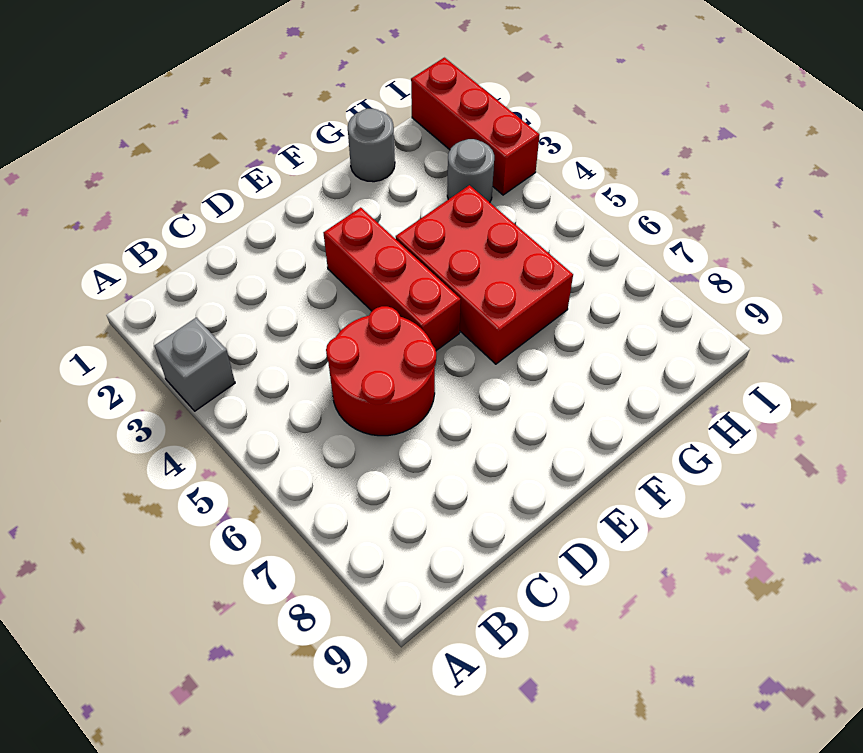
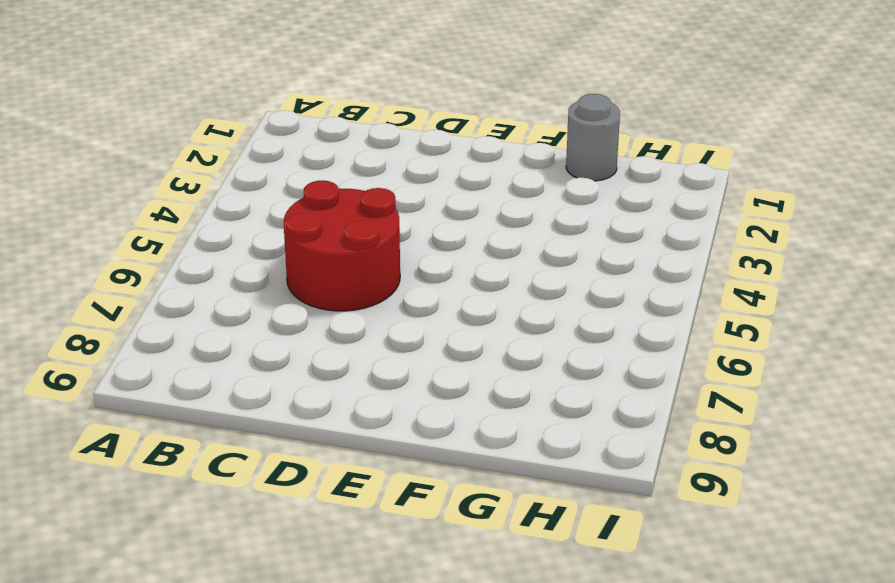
none -> grey brick A3 level 1
none -> red brick E3:E5 level 1

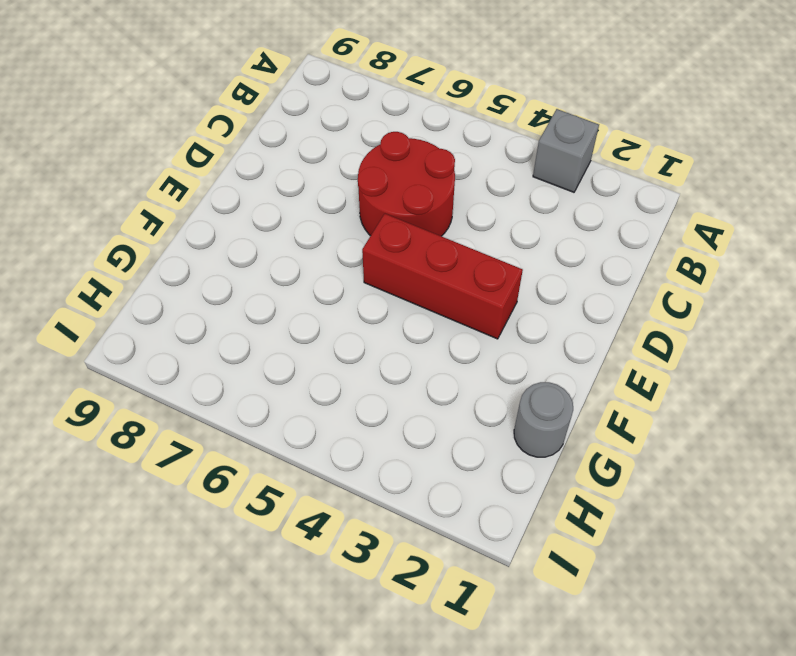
none -> red brick F4:G6 level 1
none -> grey round brick H3 level 1

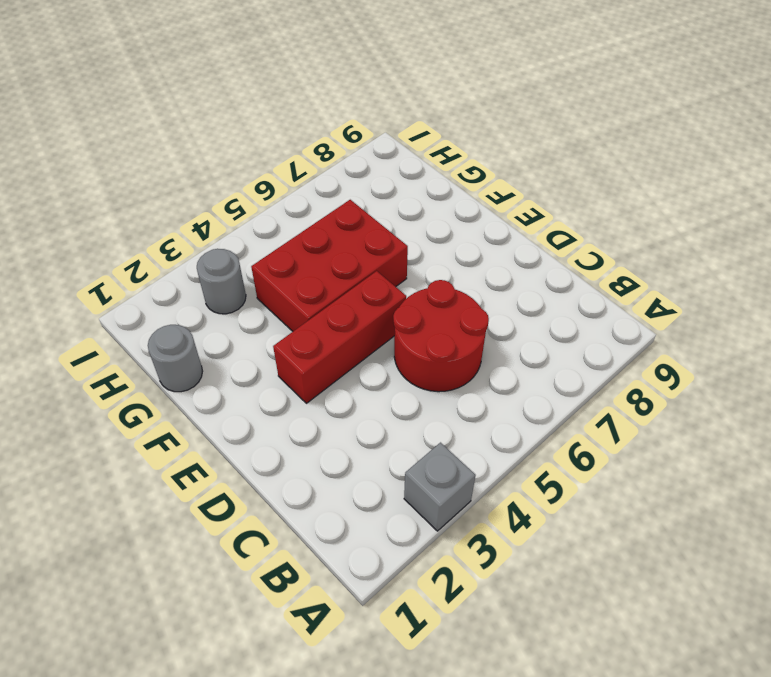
none -> red brick I1:I3 level 1

